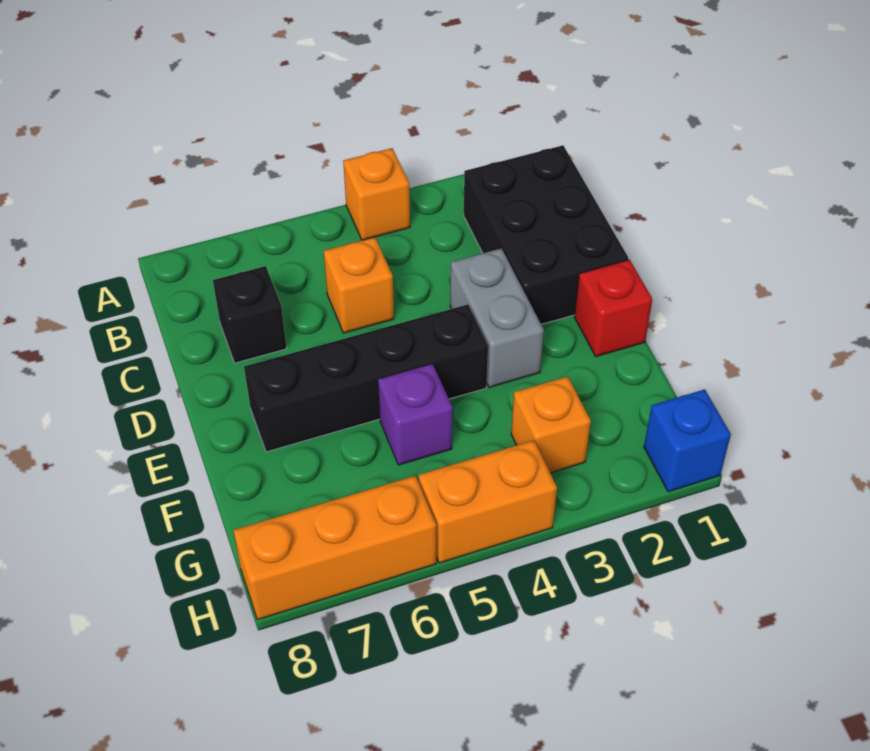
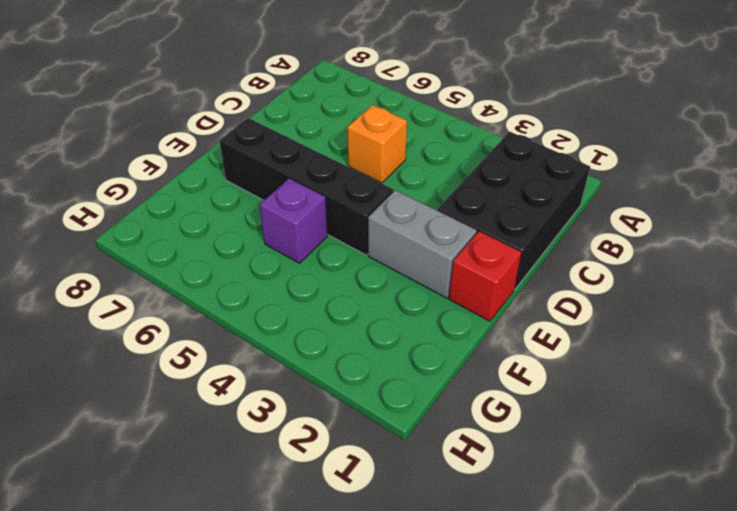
grey brick E2:E3 level 1 -> grey brick D3:E3 level 1
none -> orange brick A4 level 1
none -> black brick C7 level 1
none -> orange brick G3 level 1

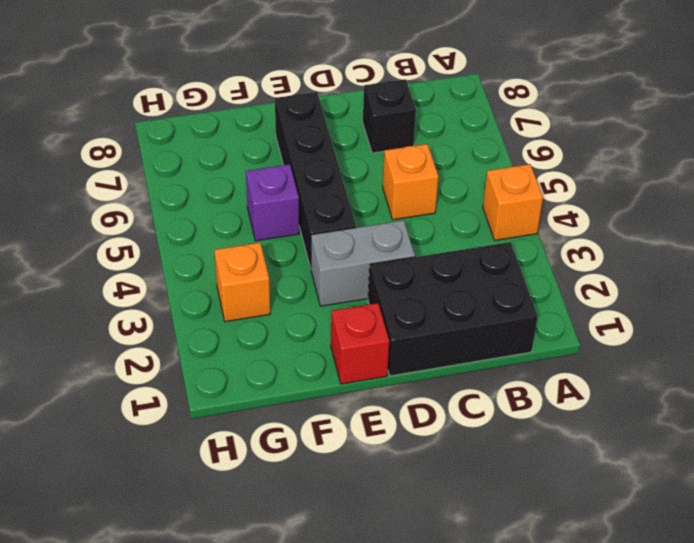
none -> blue brick H1 level 1
none -> orange brick H4:H5 level 1
none -> orange brick H6:H8 level 1

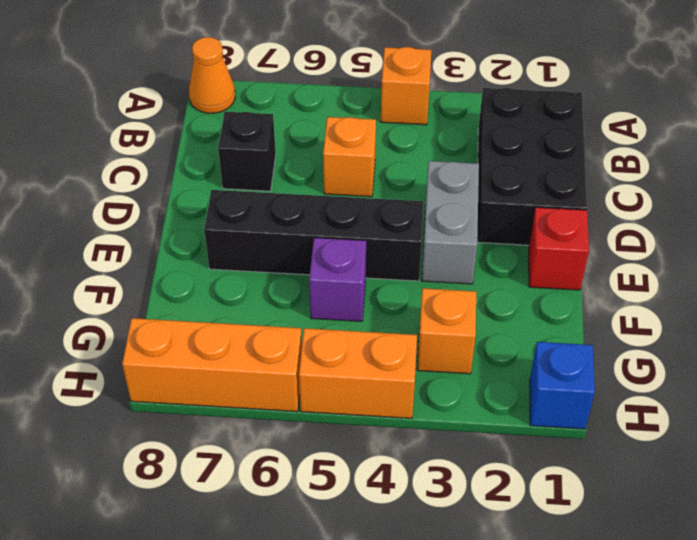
orange cone A8 level 1 -> none

